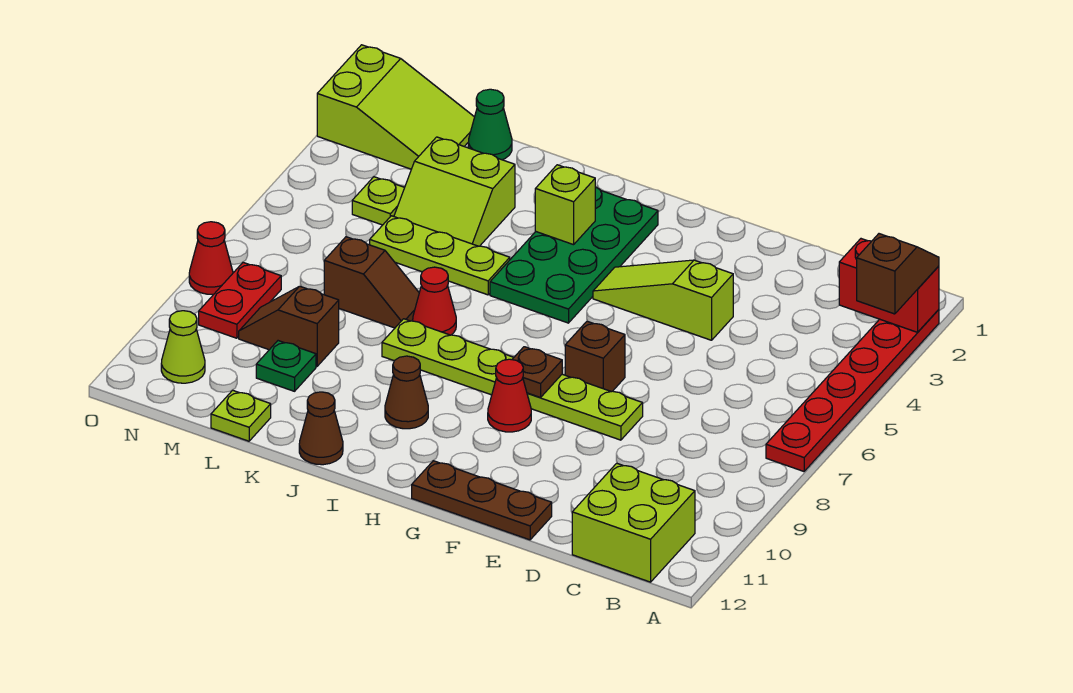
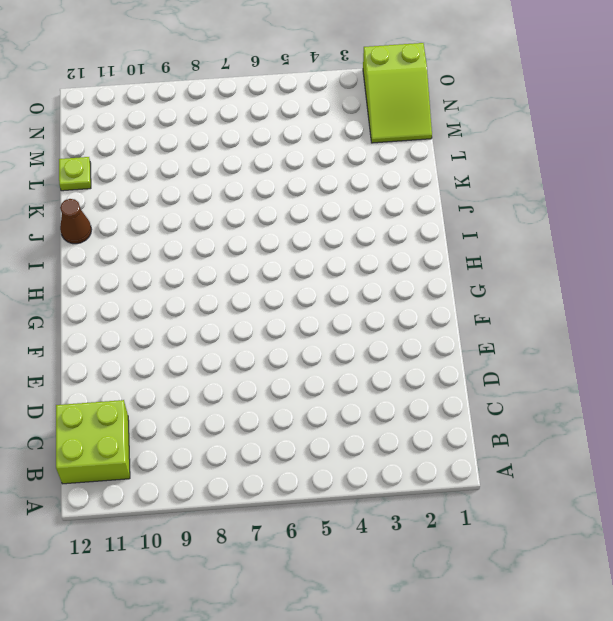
none -> red plate A2:A7 level 1
none -> lime slope E4:G4 level 1 top E
none -> lime plate E8:J8 level 1

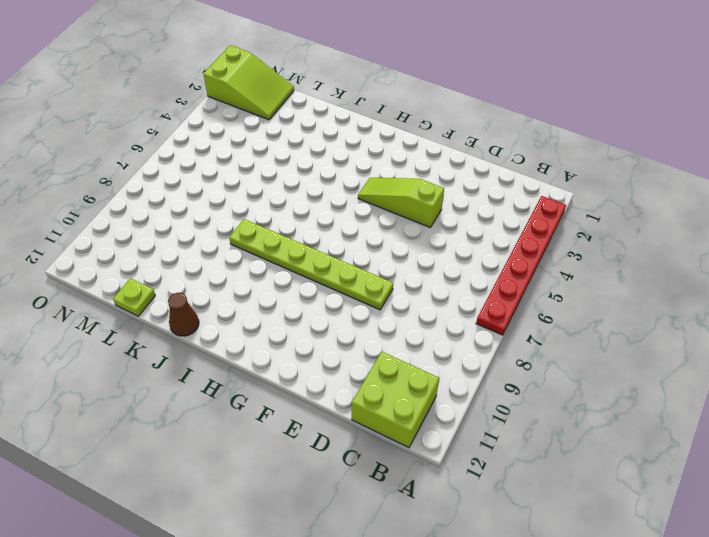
none -> brown plate E12:G12 level 1
none -> brown brick F7 level 1
none -> red cone G9 level 1

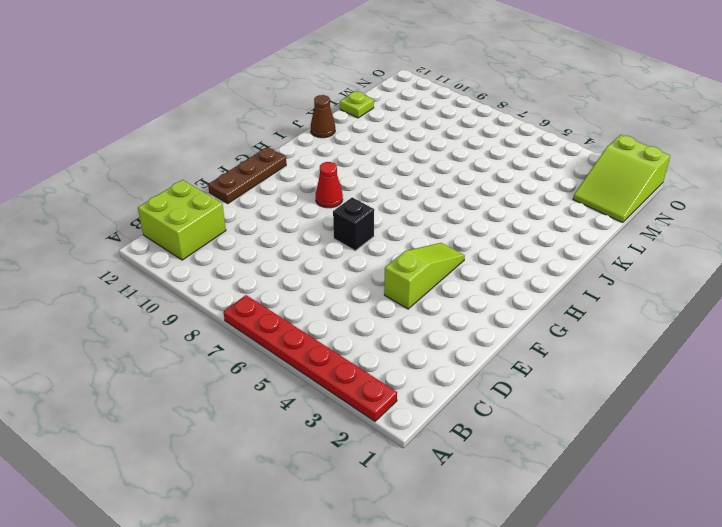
black brick F7 level 1 -> brown brick F7 level 1
none -> lime plate E8:J8 level 1
none -> green plate H2:I5 level 1
none -> brown cone I10 level 1

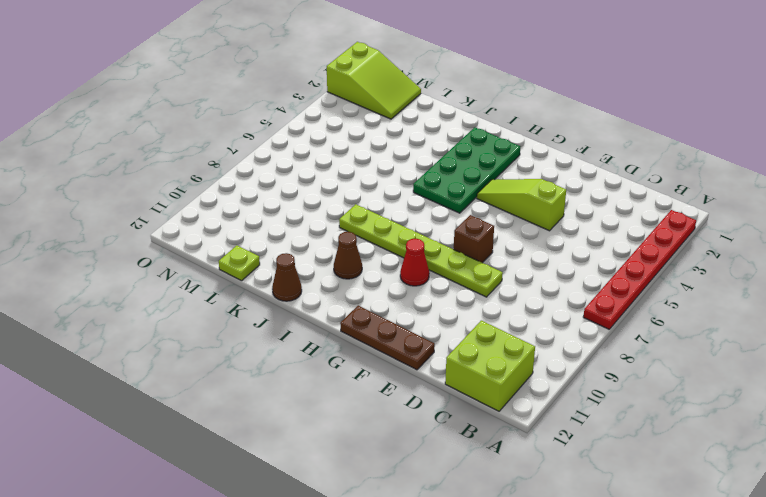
none -> lime plate J5:L5 level 1
none -> red cone J7 level 1
none -> lime slope K3:L4 level 1 top 3

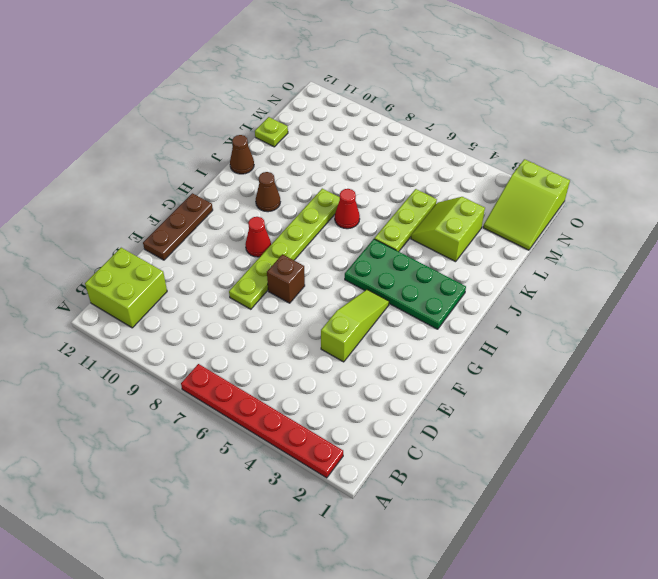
none -> brown slope K7:L7 level 1 top L
none -> green cone L1 level 1
none -> brown slope L9:M9 level 1 top L

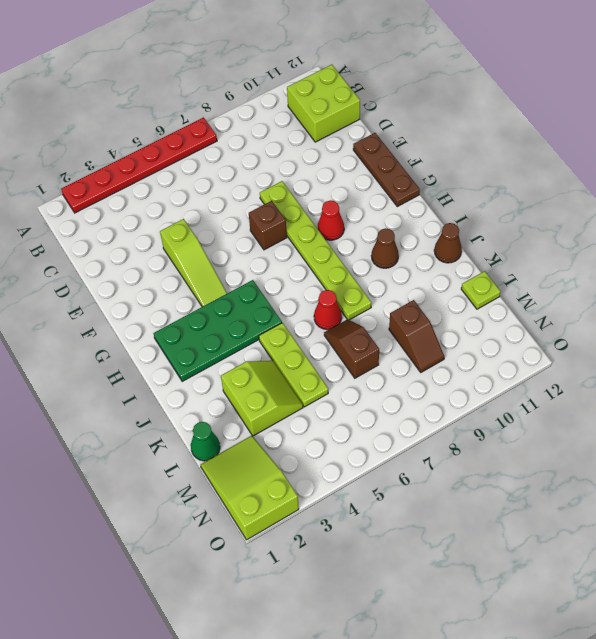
none -> green plate L10 level 1
none -> lime plate M4 level 1
none -> red plate N8:N9 level 1

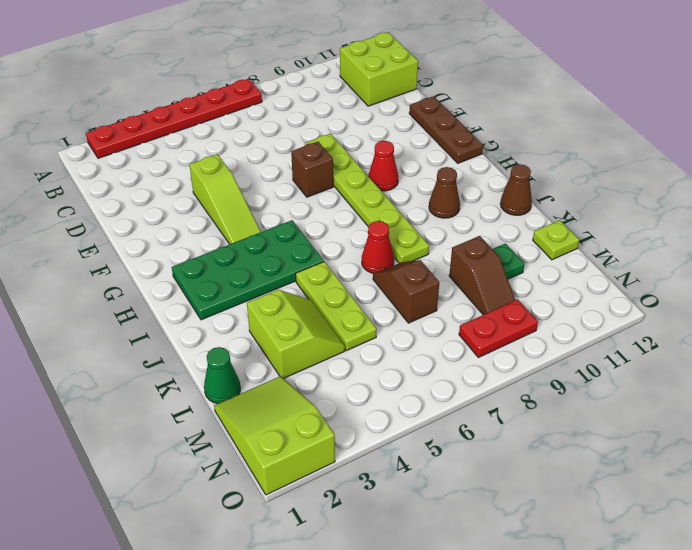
none -> lime plate M4 level 1
none -> lime cone N11 level 1
none -> red cone O8 level 1

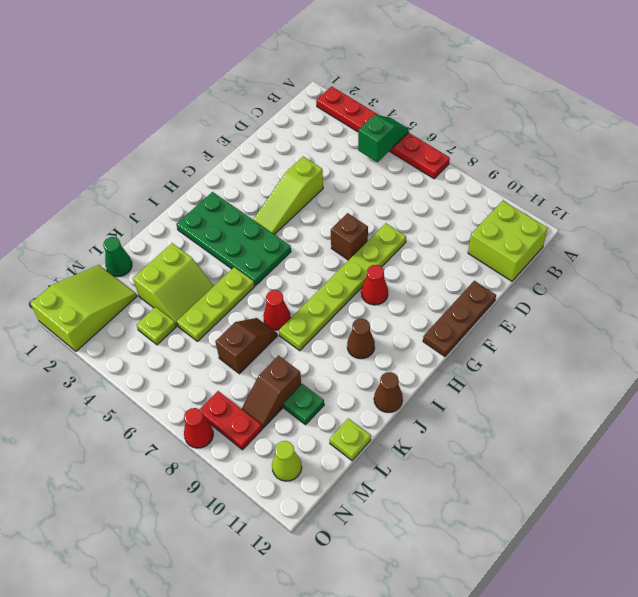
green slope A5:B5 level 2 top B -> none
none -> red brick A2:B2 level 2
none -> brown plate G8 level 2
none -> lime brick I3 level 2

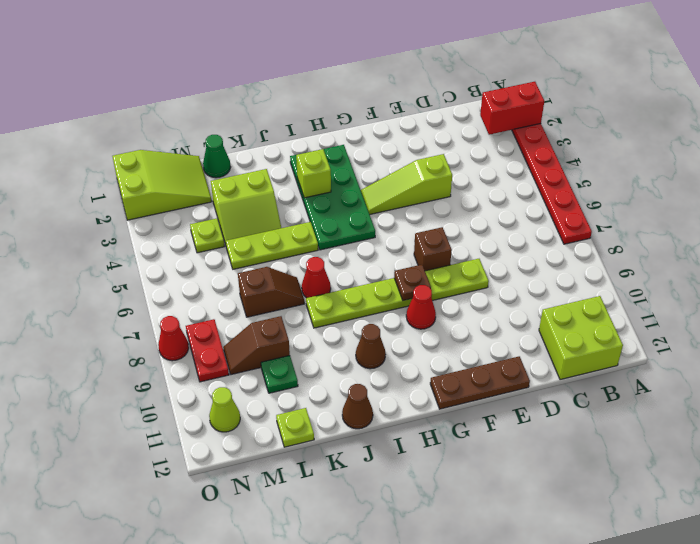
none -> brown slope A2:A3 level 3 top 3

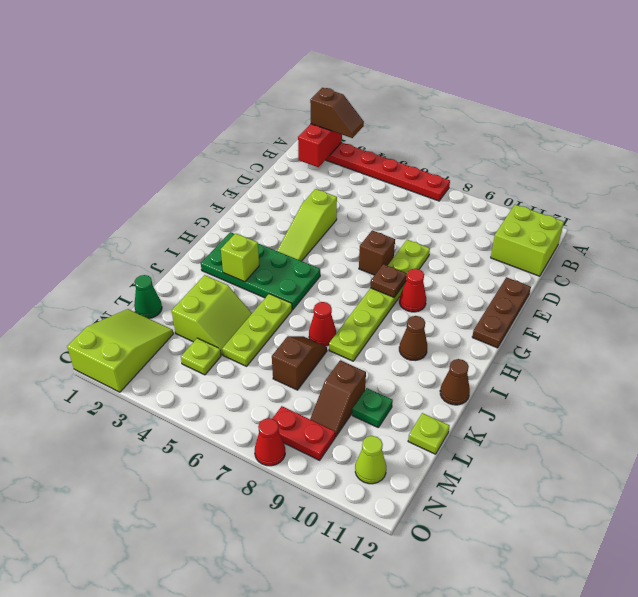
brown slope A2:A3 level 3 top 2 -> brown slope A2:A3 level 3 top 3

